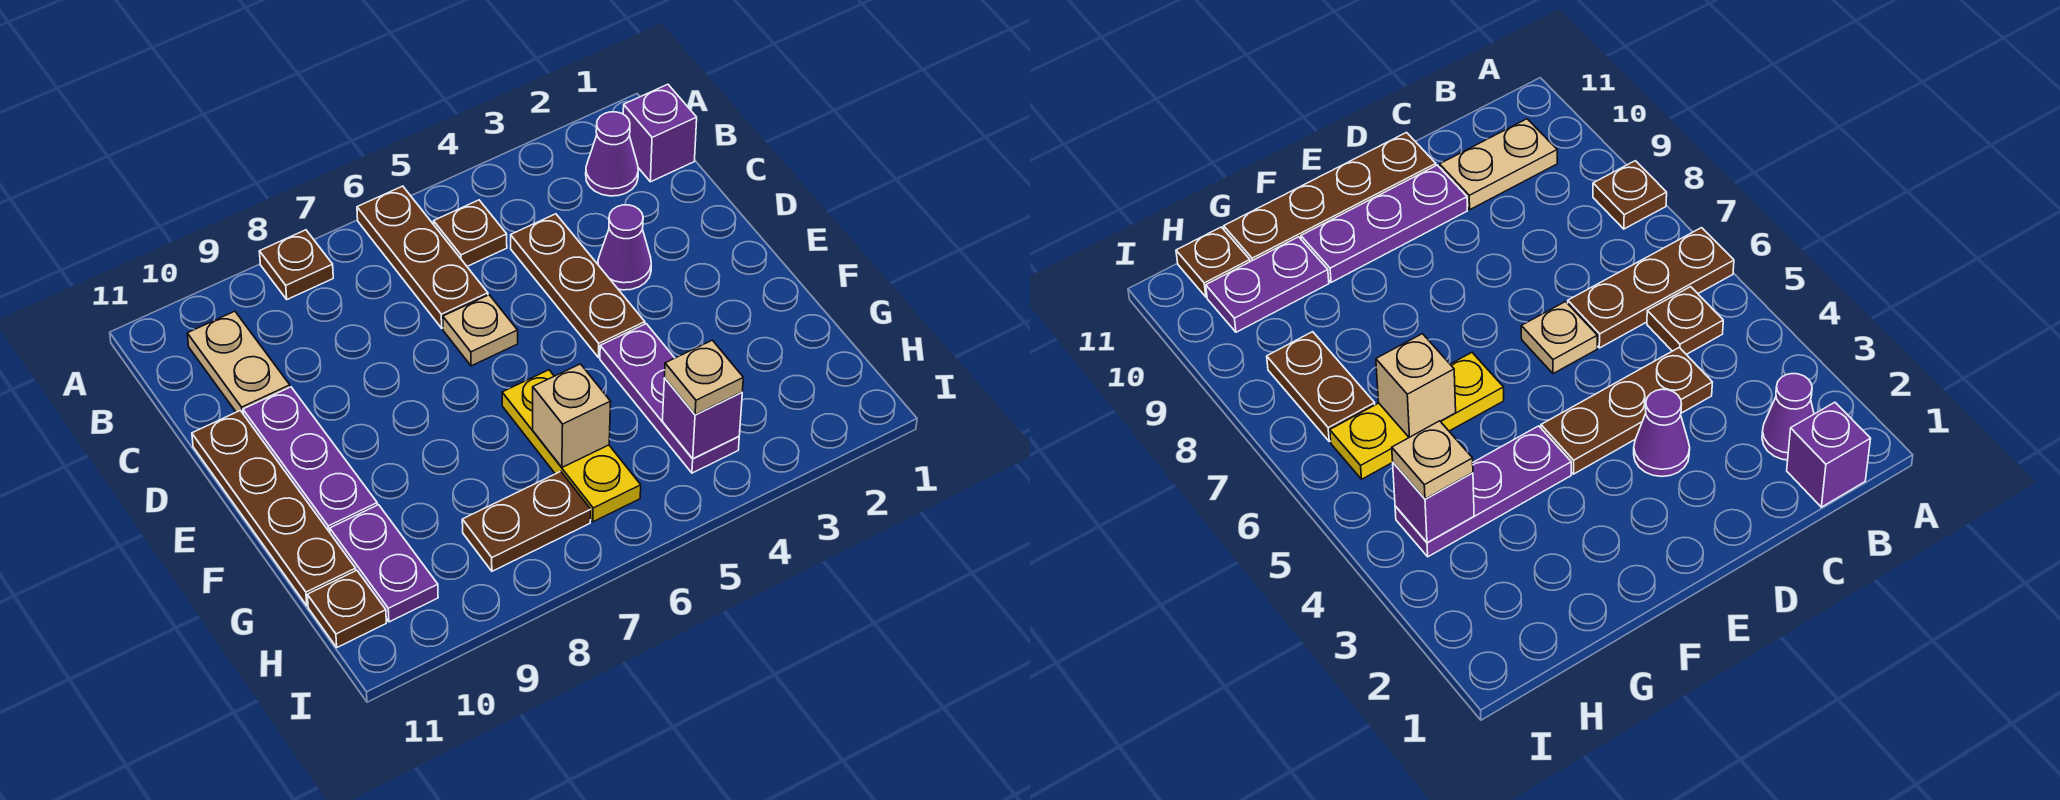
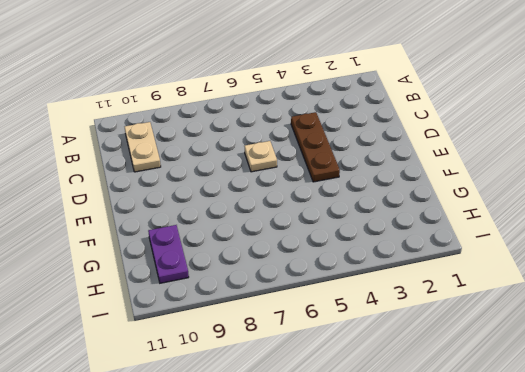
none -> brown plate A6:C6 level 1
none -> brown plate A8 level 1
none -> purple brick B1 level 1

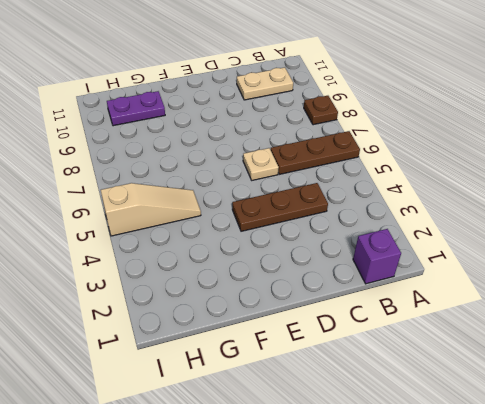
tan slope G5:I5 level 1 top I -> none
none -> purple cone B2 level 1
none -> brown plate B5 level 1
none -> purple cone D3 level 1

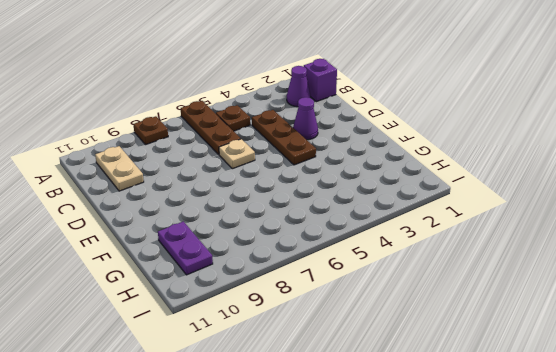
none -> purple plate D10:F10 level 1
none -> brown plate D11:G11 level 1
none -> purple plate F4:H4 level 1

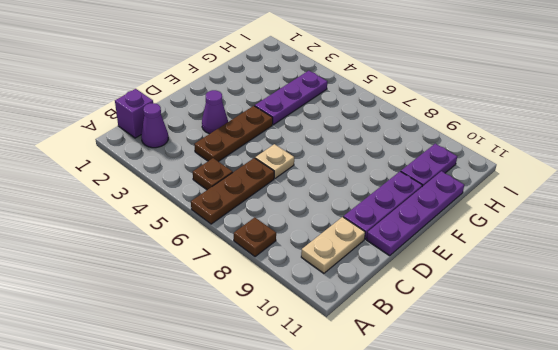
purple plate D11:G11 level 1 -> brown plate D11:G11 level 1
none -> yellow plate F6:H6 level 1
none -> brown plate H7:H8 level 1
none -> brown plate H11 level 1

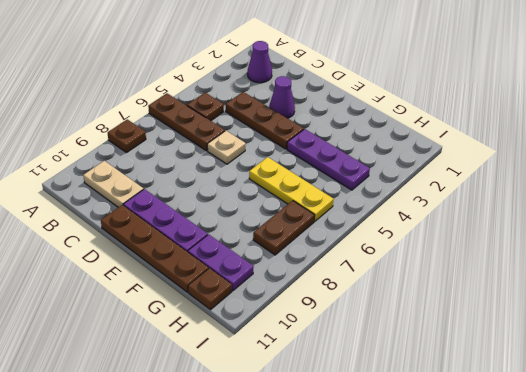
none -> purple brick B1 level 1
none -> tan brick G6 level 2
none -> purple brick H4 level 2

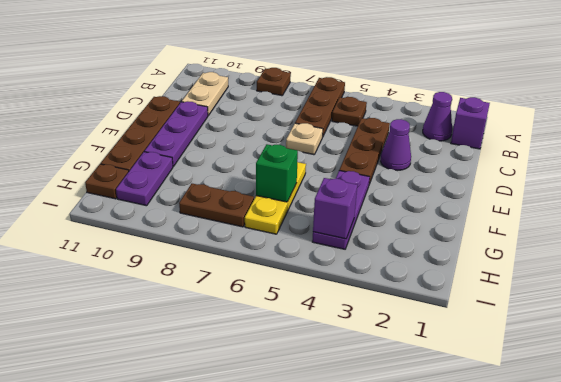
green brick G6 level 2 -> tan brick G6 level 2
none -> tan plate H4 level 3

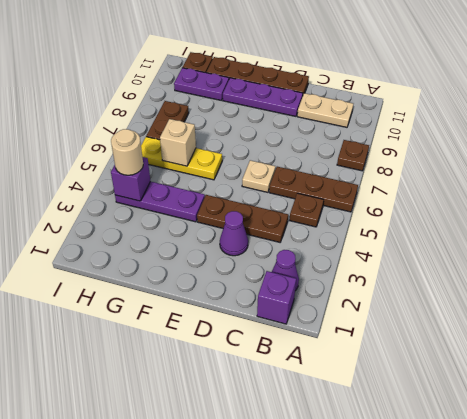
tan round brick H4 level 3 -> tan plate H4 level 3

